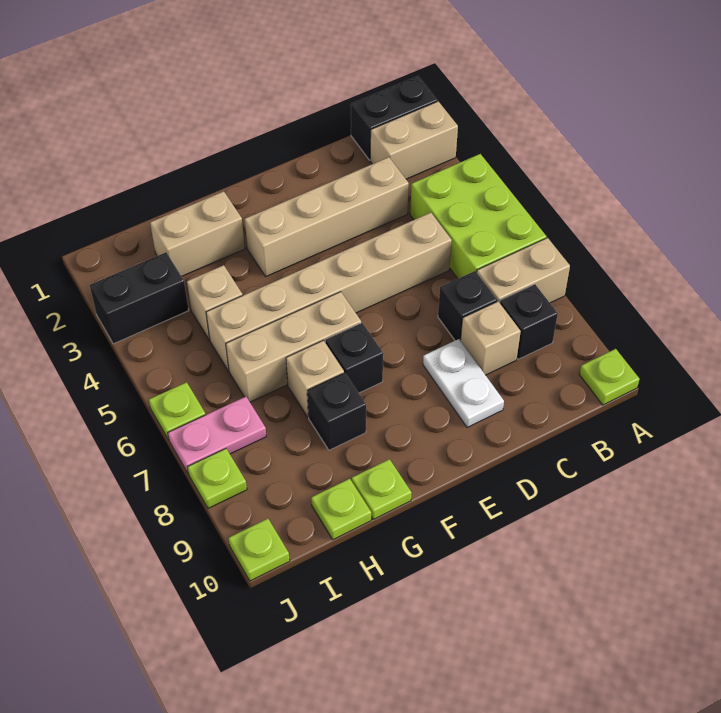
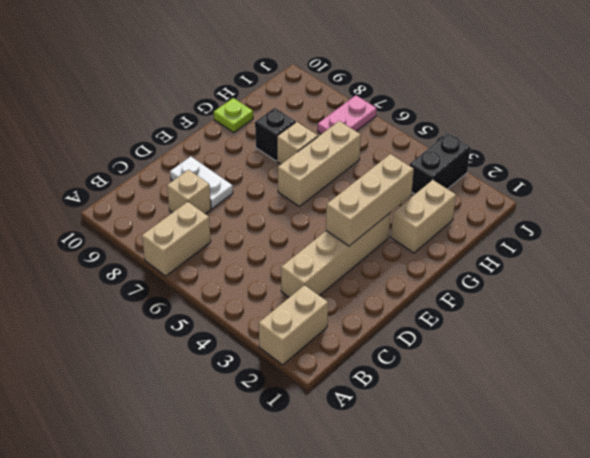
tan brick E3:G3 level 2 -> none
none -> black brick A1:B1 level 1
none -> lime brick A4:B6 level 1
none -> lime plate A10 level 1

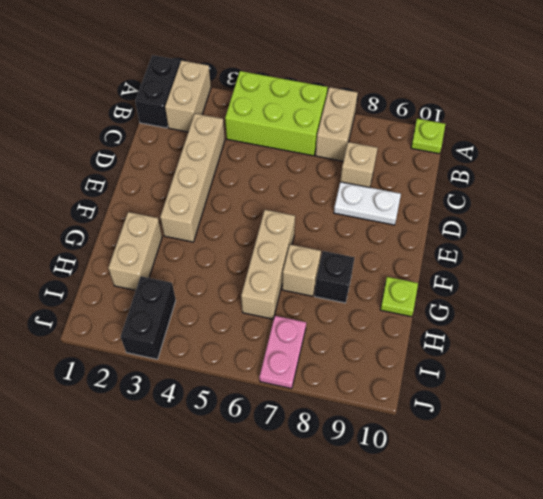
none -> black brick B8 level 1
none -> tan brick C5:H5 level 1
none -> black brick C7 level 1

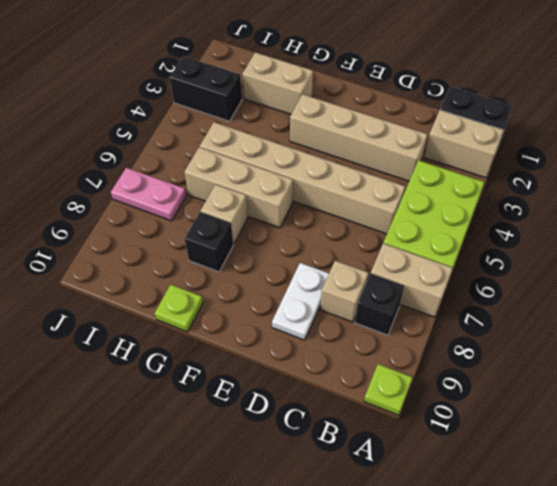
none -> black brick C7 level 1
none -> black brick F7 level 1
none -> tan brick H4 level 1

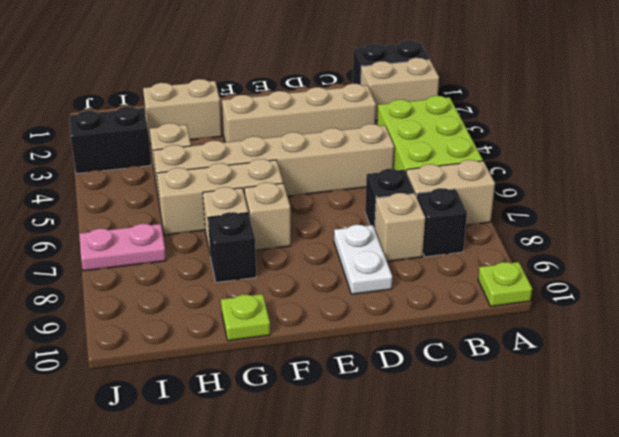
tan brick F7 level 1 -> black brick F7 level 1
none -> lime plate H10 level 1
none -> lime plate J6 level 1
none -> lime plate J8 level 1

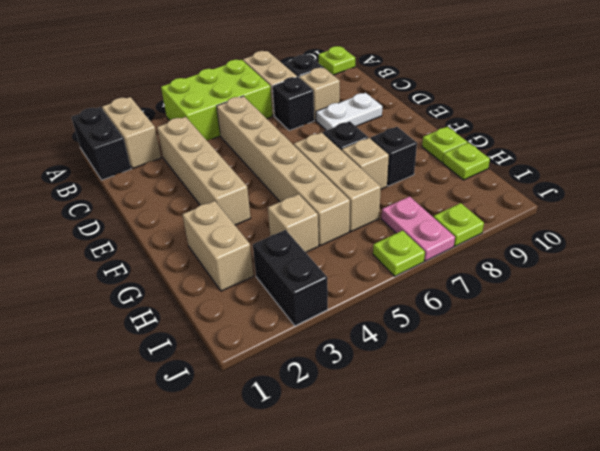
none -> lime plate J10 level 1

